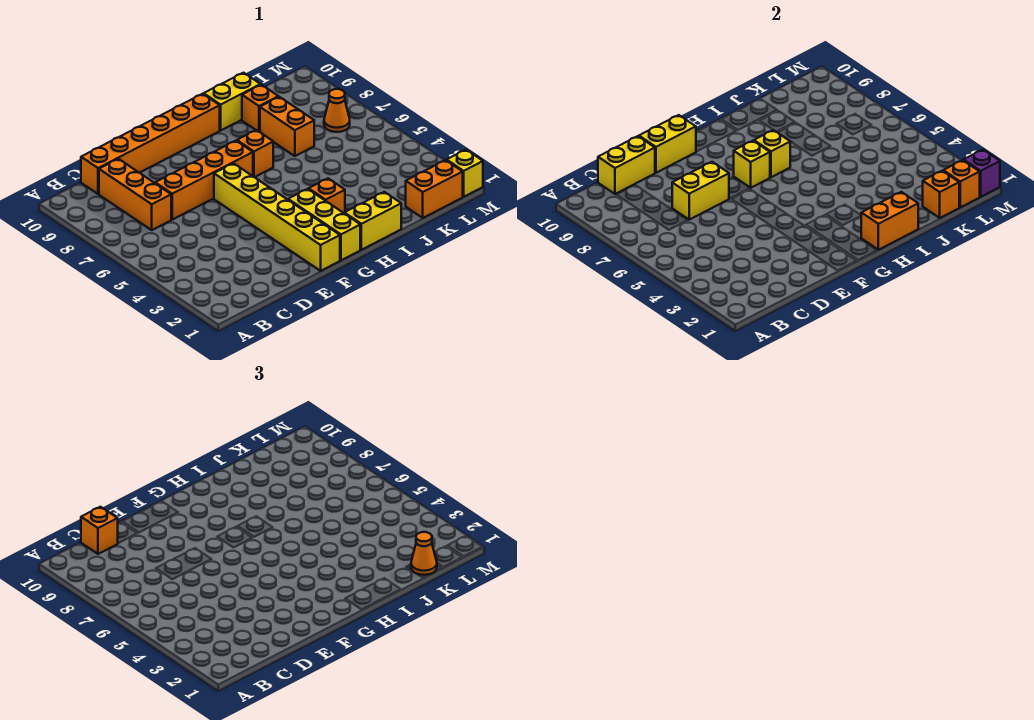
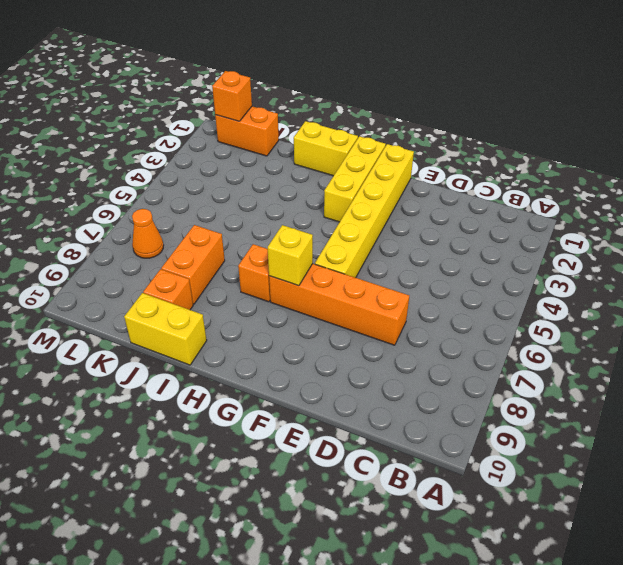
none -> orange brick C7:C9 level 1
none -> orange brick C10:H10 level 1
none -> orange brick H3 level 1

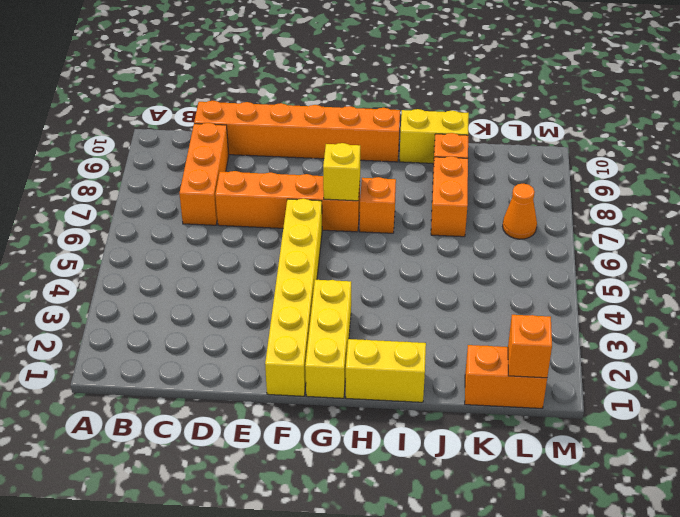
none -> orange brick H3 level 1
none -> yellow brick M1 level 1
none -> yellow brick C10:D10 level 2

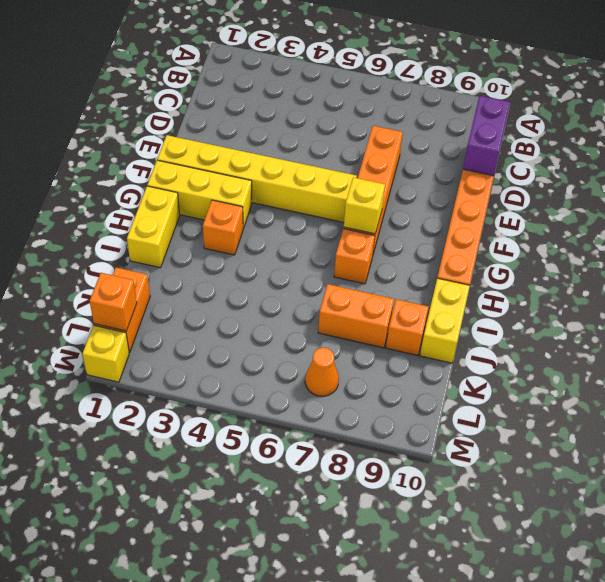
purple brick C10:D10 level 2 -> yellow brick C10:D10 level 2
none -> orange brick C7:C9 level 1
none -> yellow brick D7:E7 level 2
none -> yellow brick E10:F10 level 2

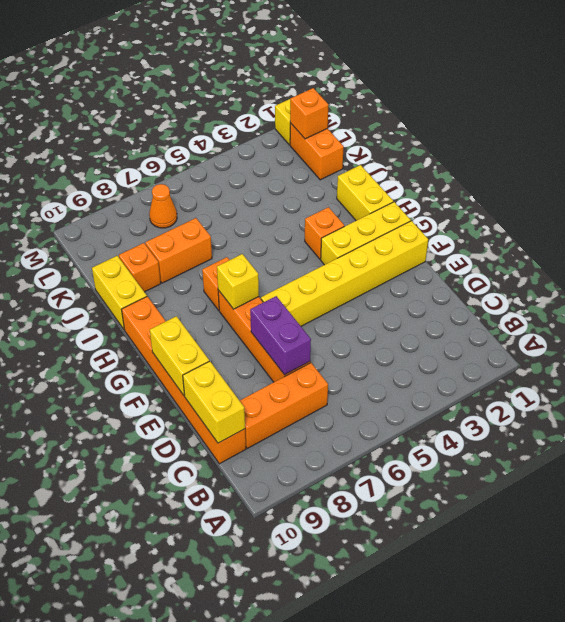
purple brick D7:E7 level 2 -> yellow brick D7:E7 level 2
none -> orange brick H1:I1 level 2
none -> yellow brick H7 level 2
none -> orange brick K1 level 2

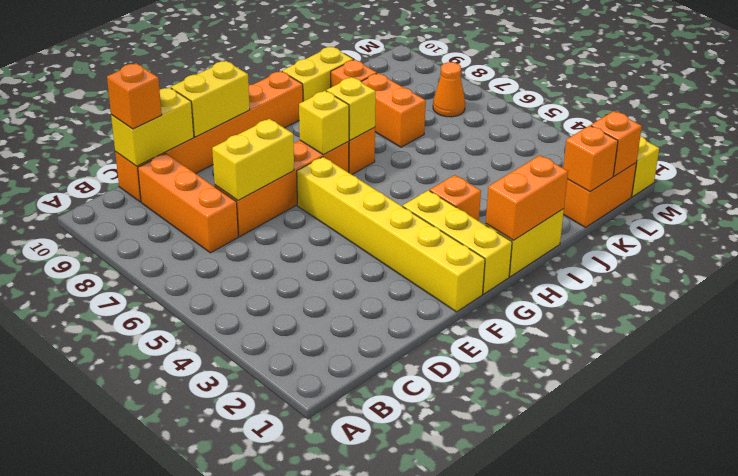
none -> purple brick M1 level 2
none -> orange cone K1 level 3

